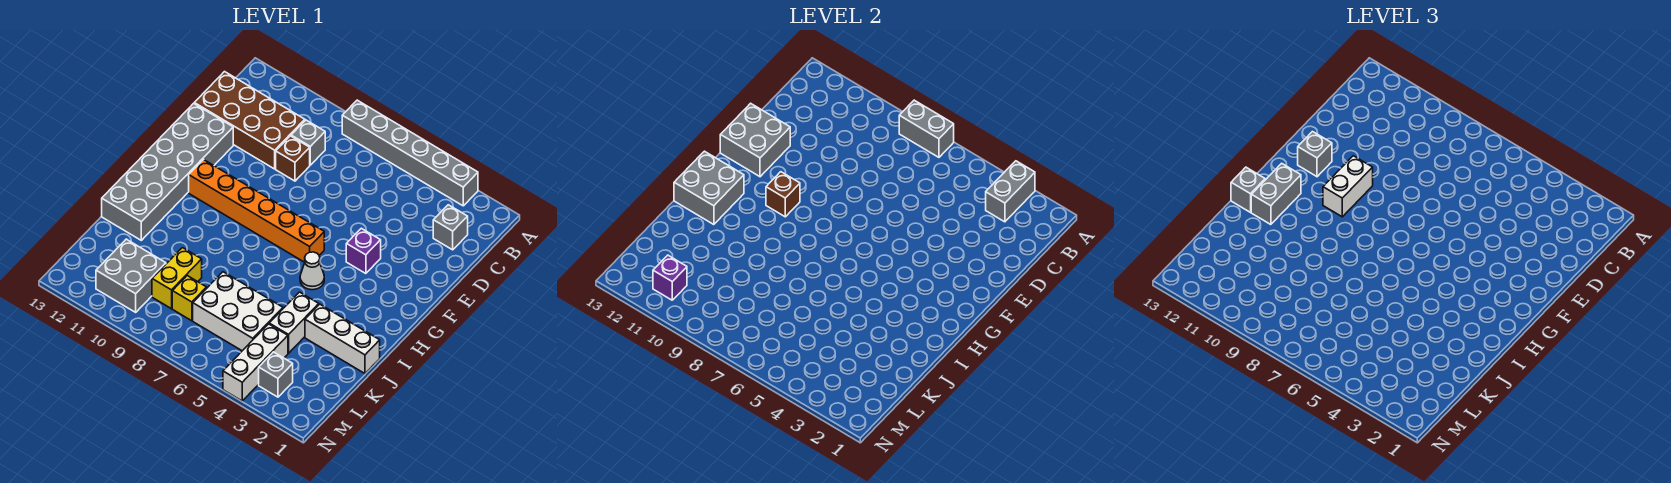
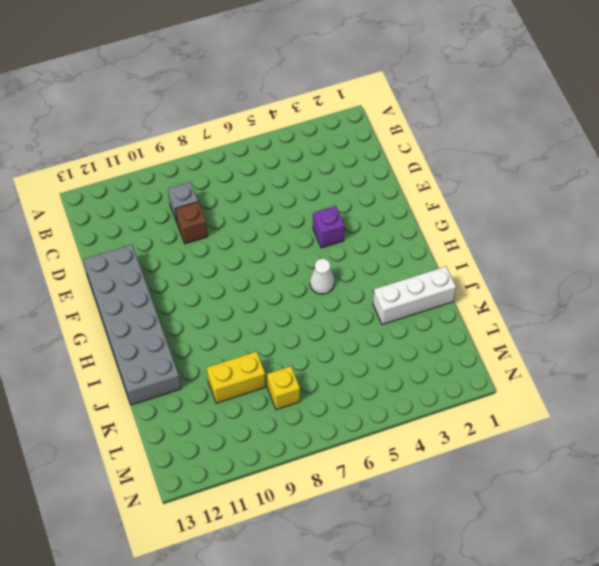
yellow brick K9:K10 level 1 -> yellow brick K9:L9 level 1
none -> grey brick A3:A8 level 1
none -> grey brick C2 level 1
none -> brown brick C10:D13 level 1

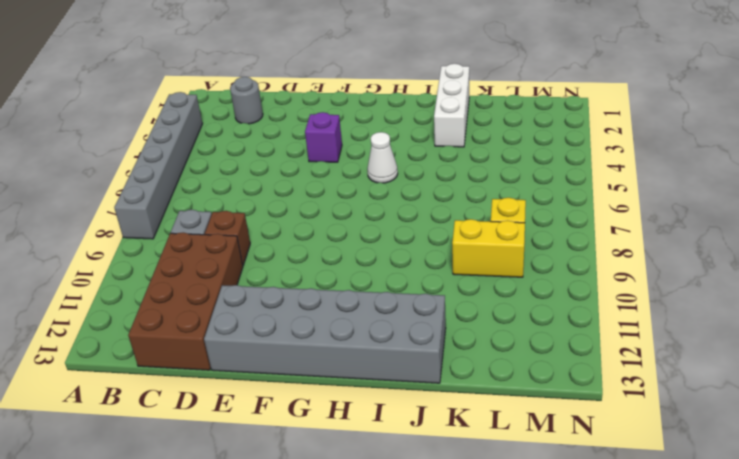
grey round brick C2 level 1 -> grey brick C2 level 1
none -> orange brick G6:G11 level 1
none -> white brick J4:K4 level 1
none -> white brick K5:L7 level 1

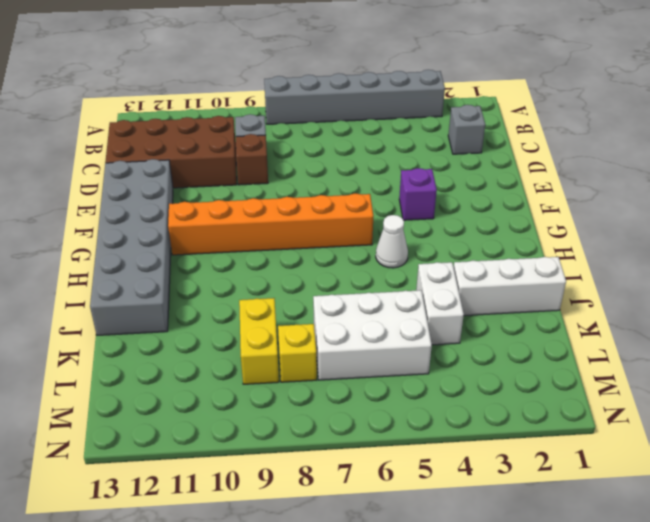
none -> white brick L4:N4 level 1
none -> grey brick L10:M11 level 1
none -> grey brick M3 level 1

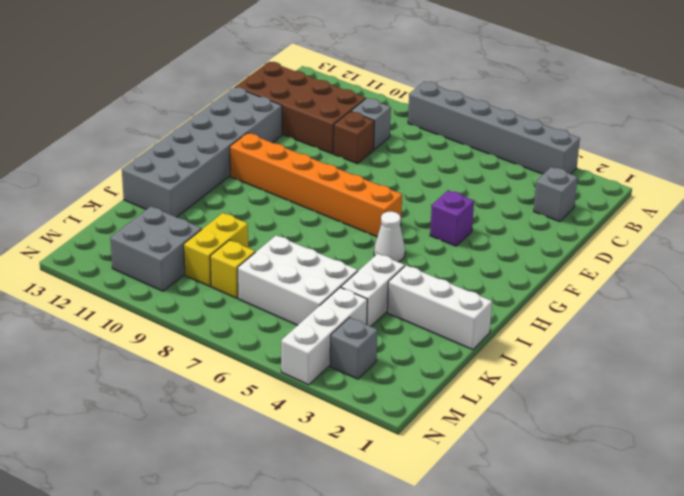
none -> grey brick A3:B3 level 2
none -> grey brick A7:A8 level 2
none -> grey brick E12:F13 level 2

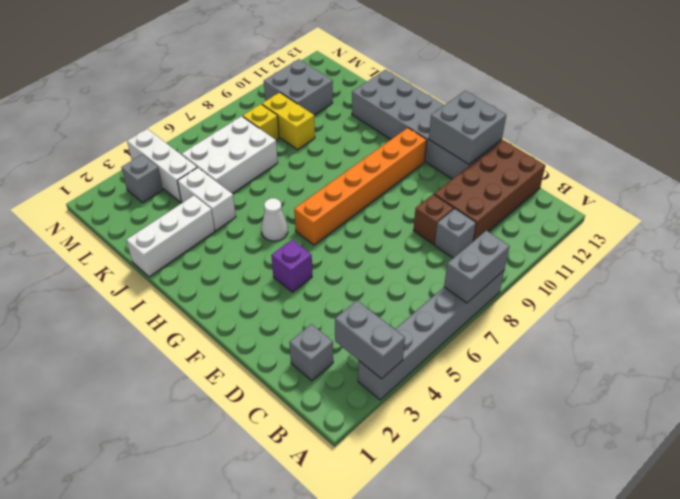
none -> brown brick G10 level 2
none -> grey brick H12:I13 level 2
none -> purple brick M11 level 2

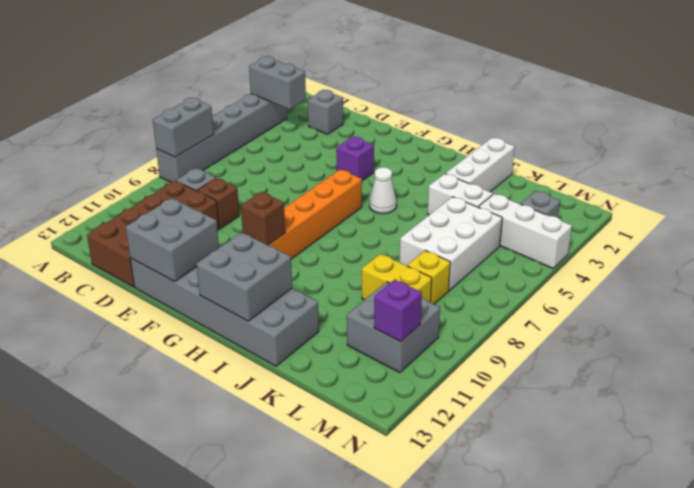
none -> white brick F10:G10 level 3
none -> grey brick F12 level 3
none -> grey brick H12:I12 level 3

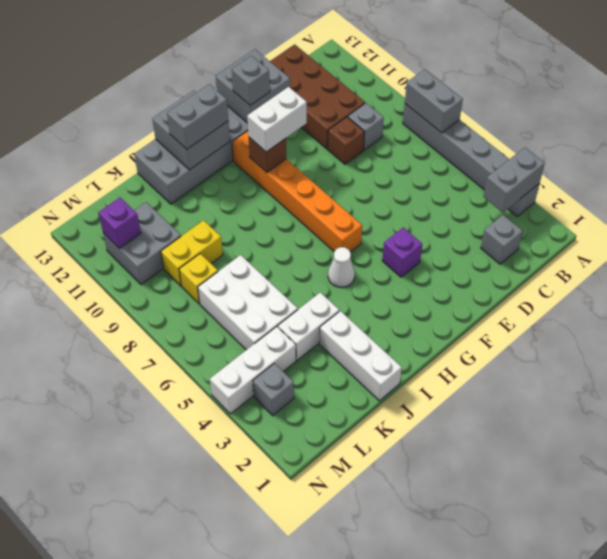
none -> grey brick I13 level 3

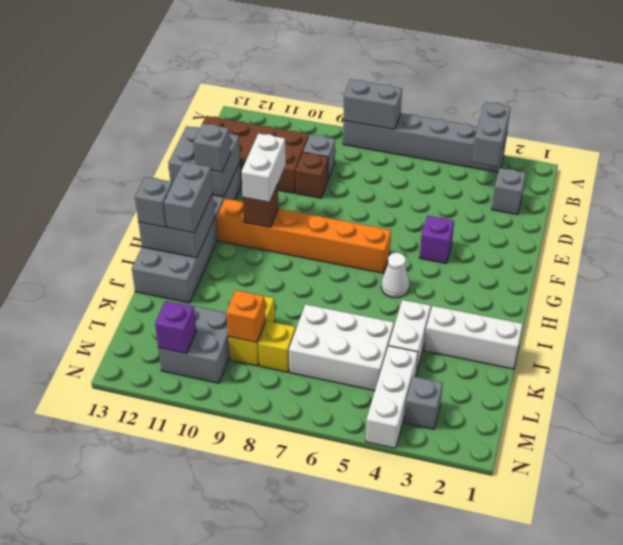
orange brick L9 level 2 -> none

